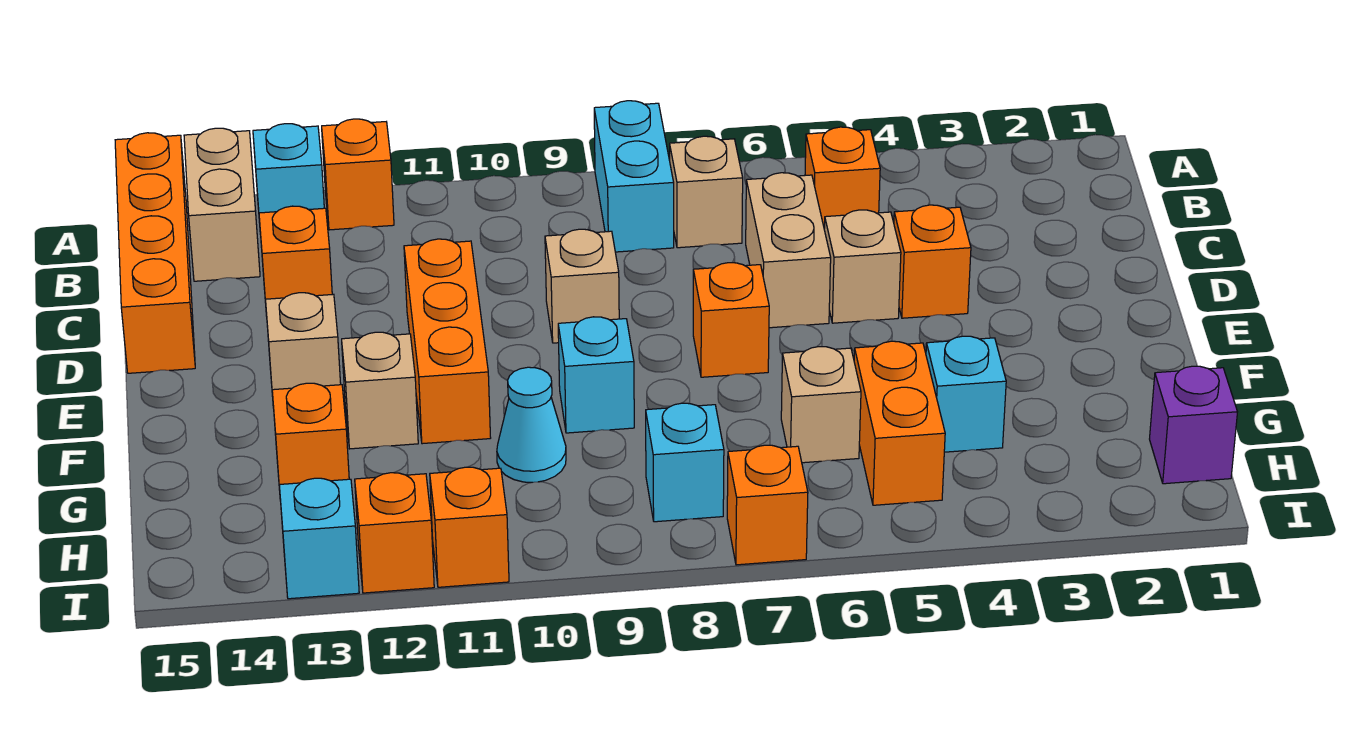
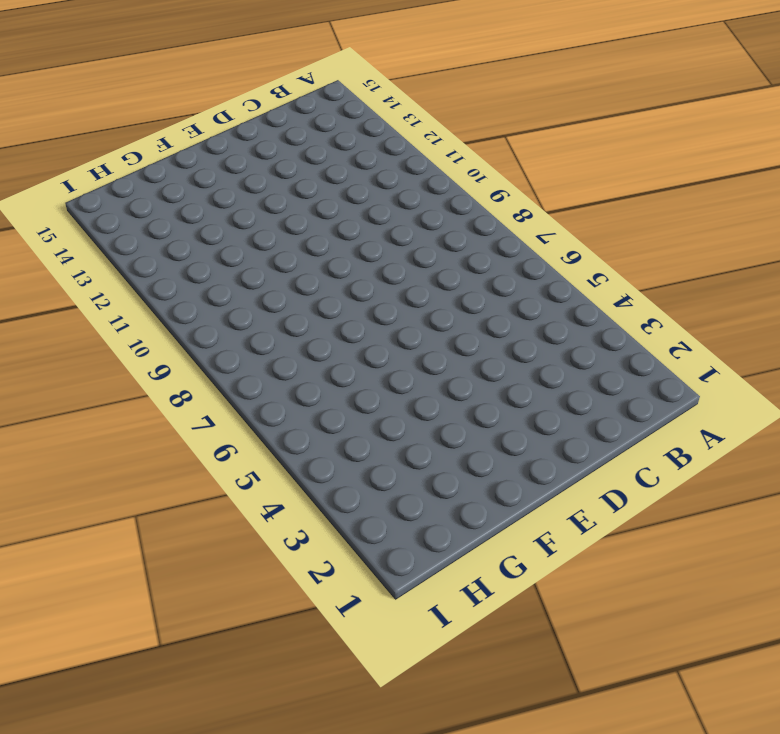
none -> cyan brick A8:B8 level 1
none -> orange brick A12 level 1
none -> cyan brick A13 level 1

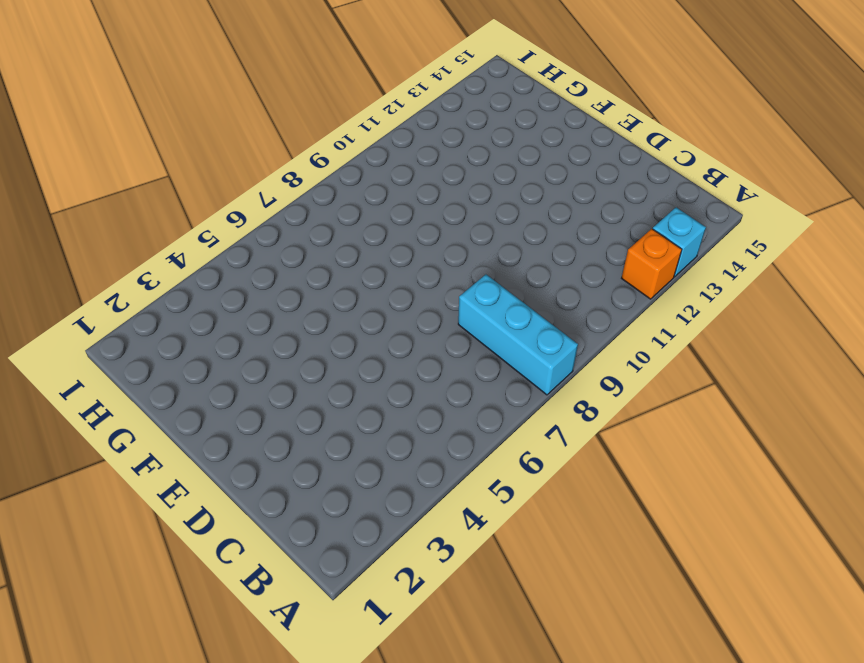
cyan brick A8:C8 level 1 -> cyan brick A8:B8 level 1
none -> tan brick A14:B14 level 1
none -> orange brick A15:D15 level 1
none -> orange brick B5 level 1

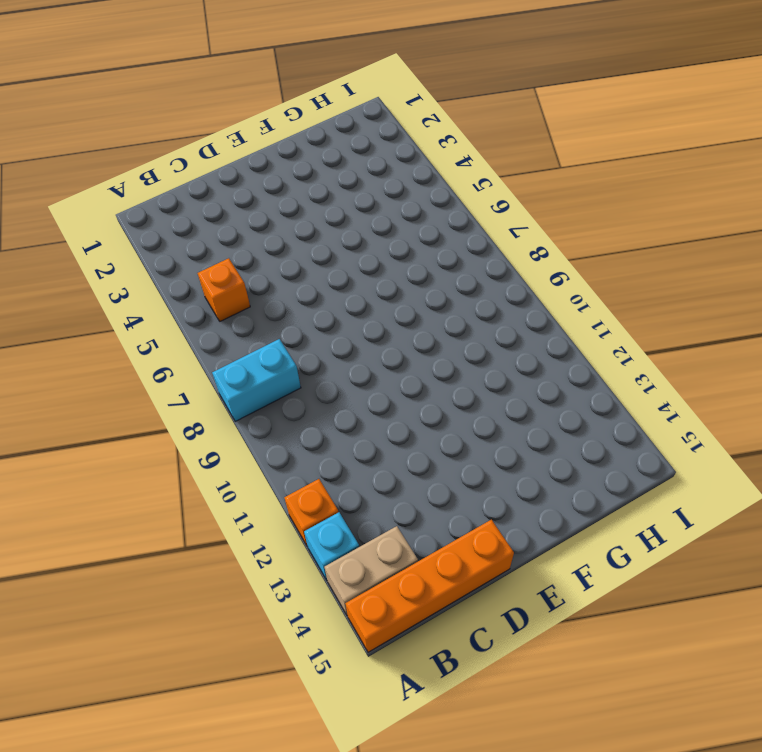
none -> tan brick B7 level 1
none -> tan brick C6:D6 level 1
none -> orange brick C13 level 1

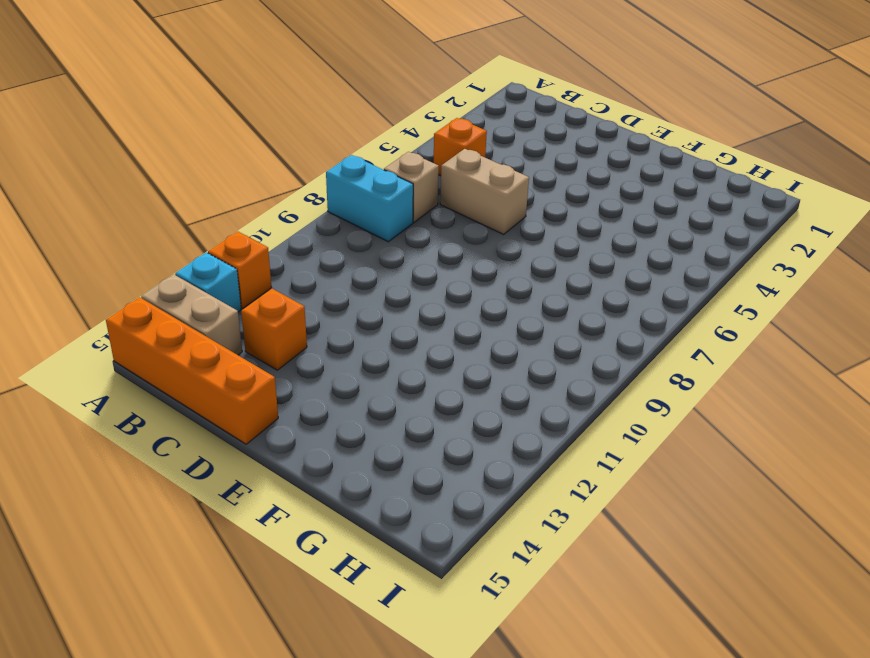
none -> orange brick D4 level 1
none -> tan brick D5 level 1
none -> tan brick D9 level 1

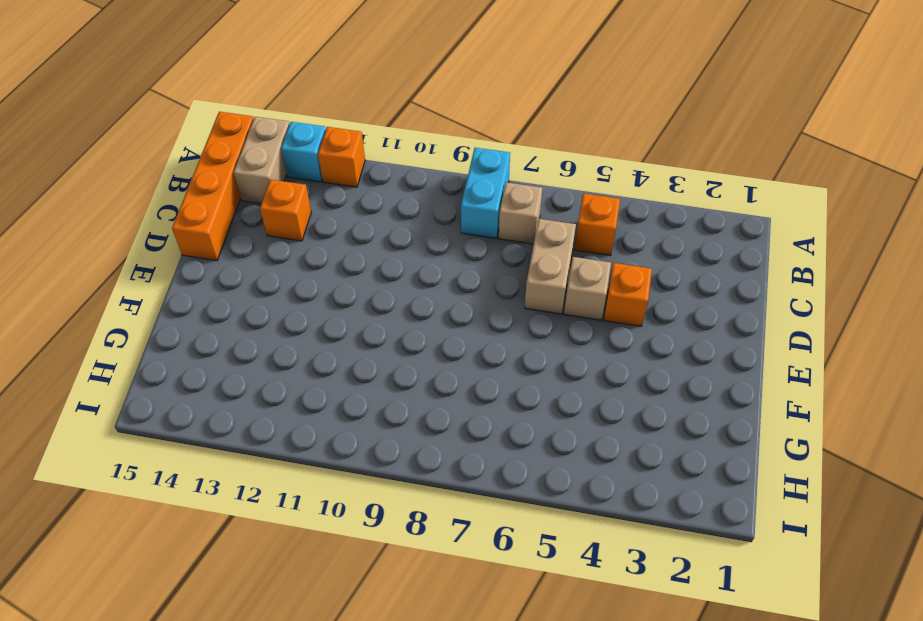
none -> tan brick D9 level 1
none -> orange brick D11:F11 level 1
none -> orange brick E7 level 1

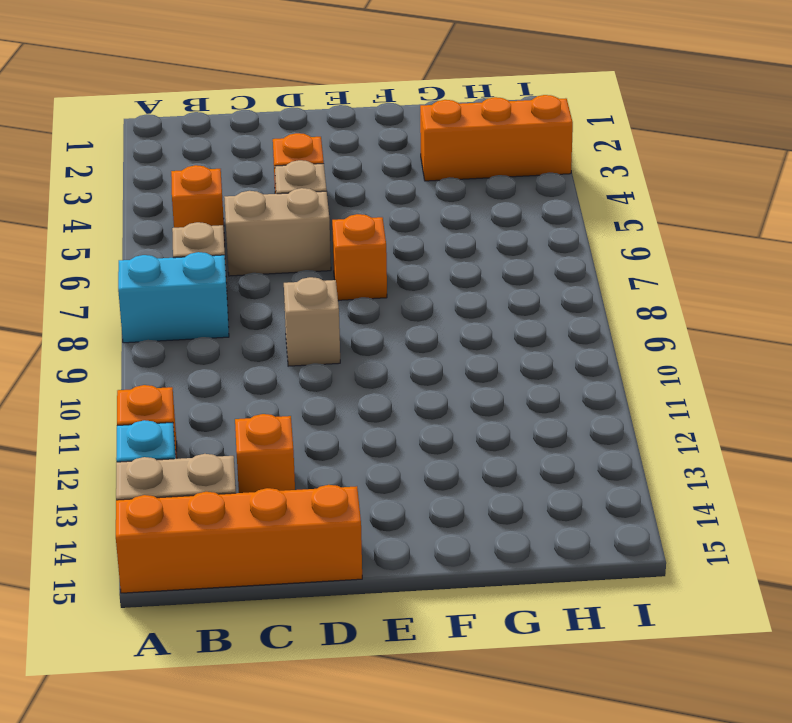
orange brick G3:I3 level 1 -> orange brick D11:F11 level 1
none -> tan brick E13 level 1
none -> cyan brick F9 level 1
none -> tan brick F12 level 1

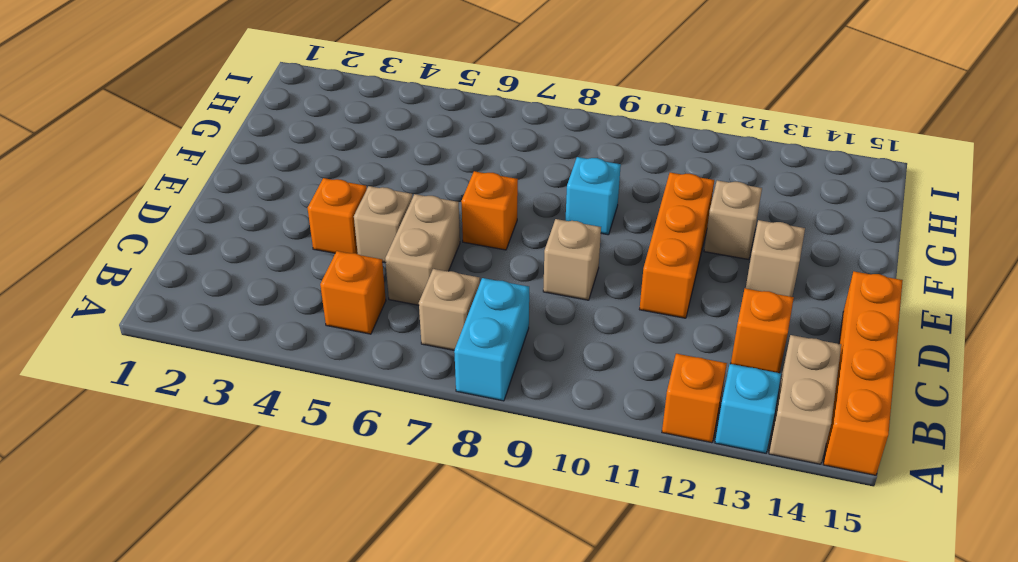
none -> cyan brick G4 level 1
none -> orange brick G5:H5 level 1
none -> tan brick G6 level 1

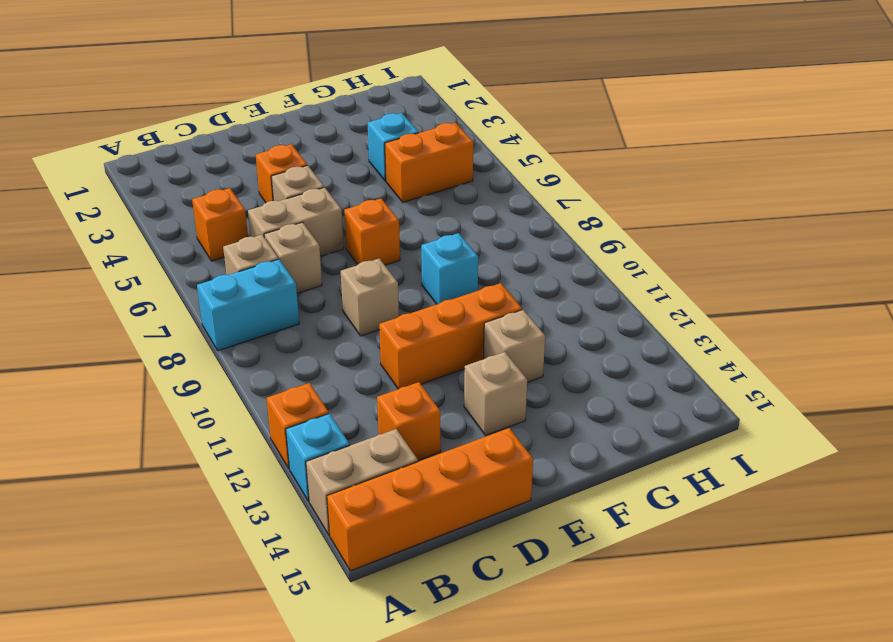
tan brick C7 level 1 -> tan brick G6 level 1
none -> cyan cone G10 level 1
none -> orange brick G13 level 1
none -> purple brick H1 level 1

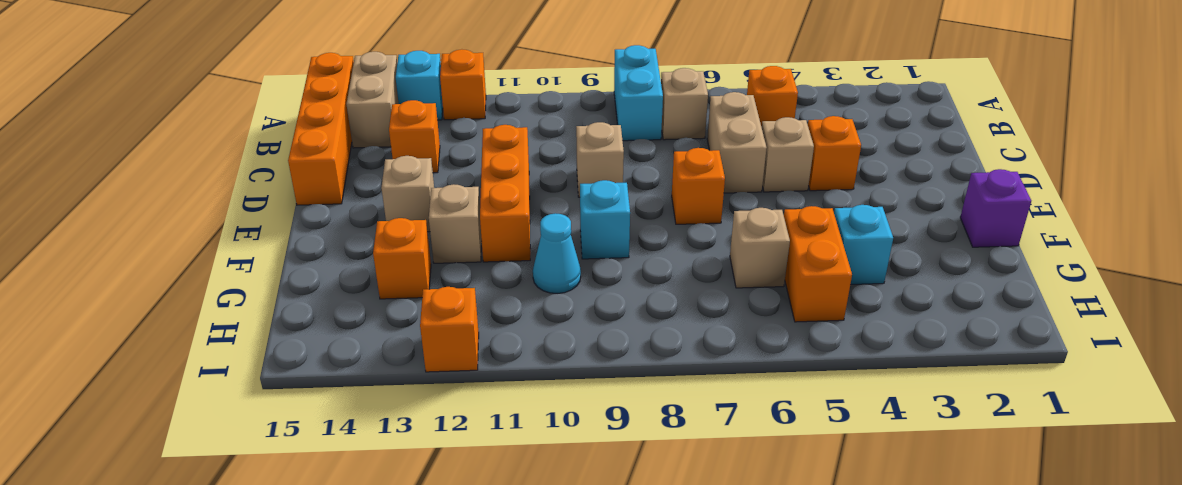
purple brick F1 level 1 -> purple brick H1 level 1
none -> cyan brick H8 level 1
none -> orange brick I7 level 1
none -> orange brick I11 level 1

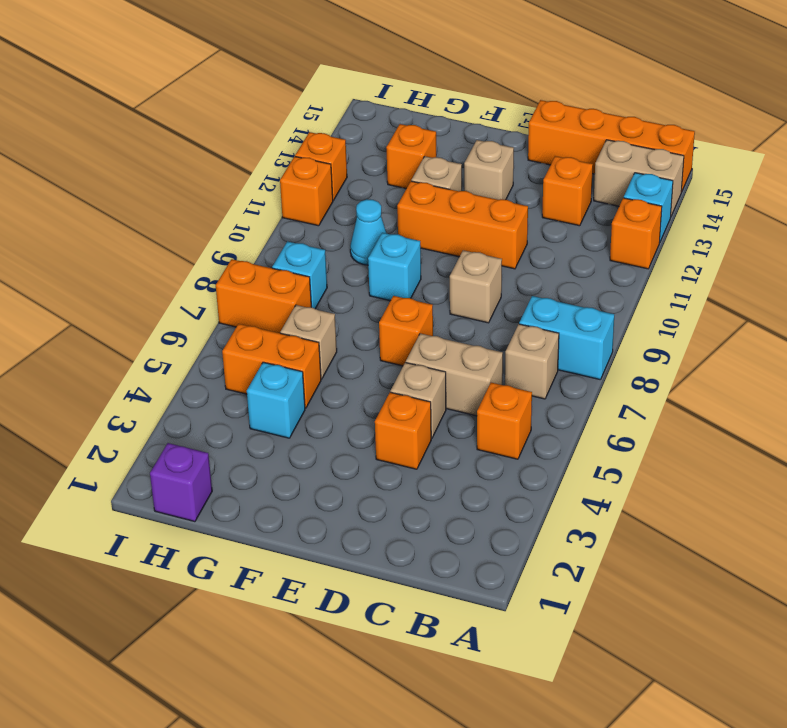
orange brick H7:I7 level 1 -> orange brick I7 level 1
none -> cyan brick I13 level 1

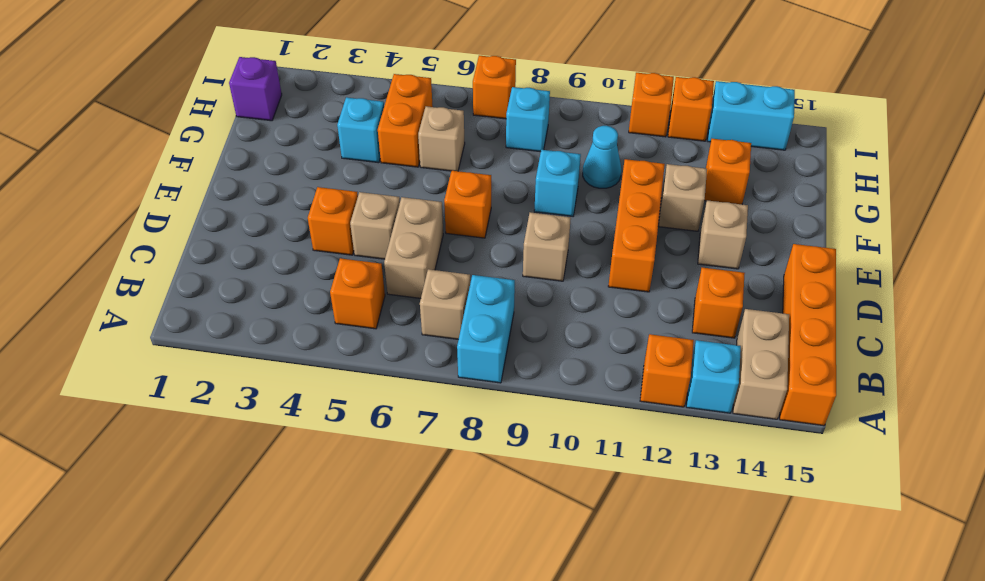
cyan brick I13:I14 level 1 -> cyan brick I13 level 1

